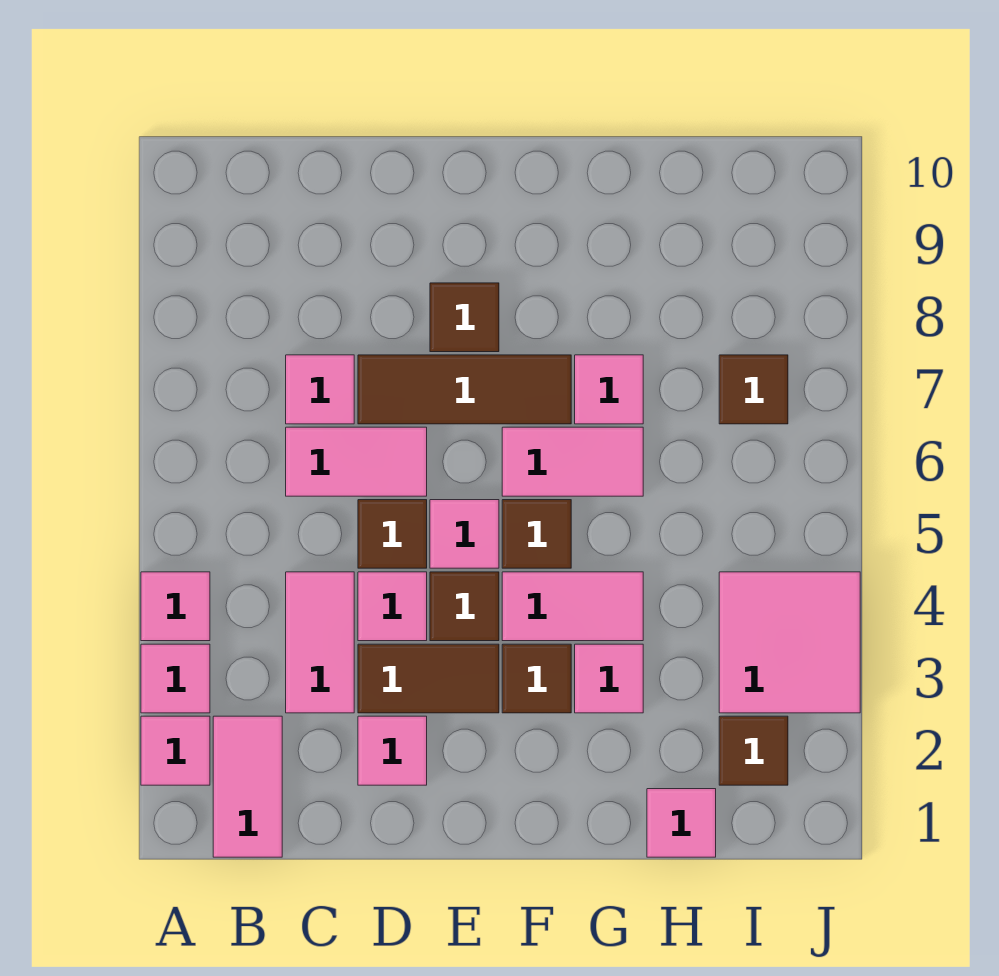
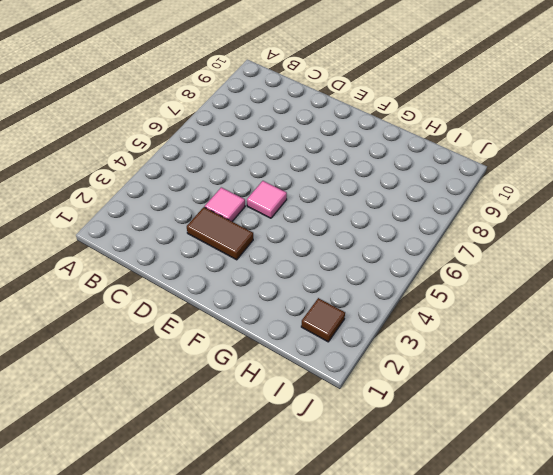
none -> pink tile A2 level 1
none -> pink tile A3 level 1
none -> pink tile A4 level 1

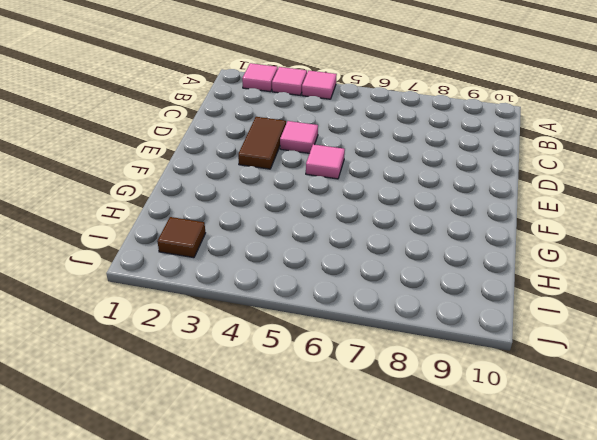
none -> pink tile B1:B2 level 1
none -> pink tile C3:C4 level 1
none -> pink tile C6:D6 level 1

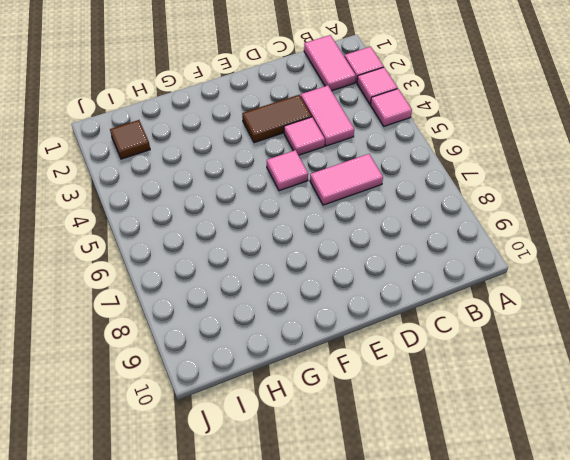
none -> pink tile C7 level 1
none -> pink tile D2 level 1
none -> brown tile D5 level 1

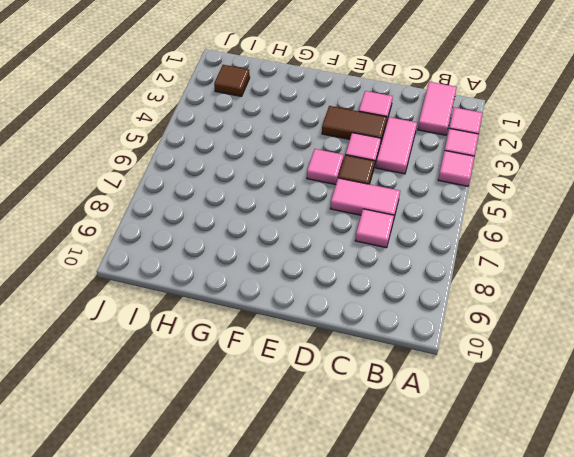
none -> brown tile D7:F7 level 1
none -> brown tile E4 level 1
none -> brown tile E8 level 1

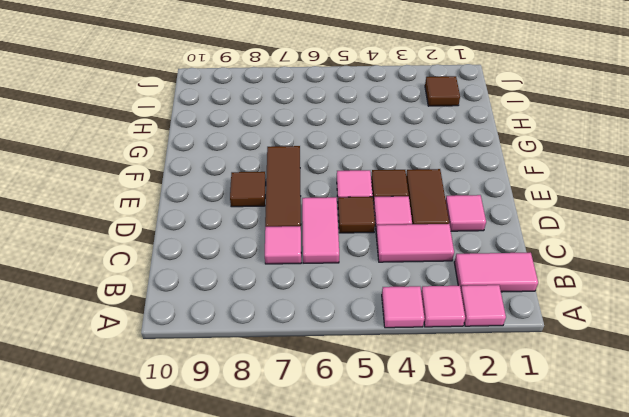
none -> brown tile F3 level 1
none -> pink tile F4:G4 level 1
none -> brown tile F5 level 1

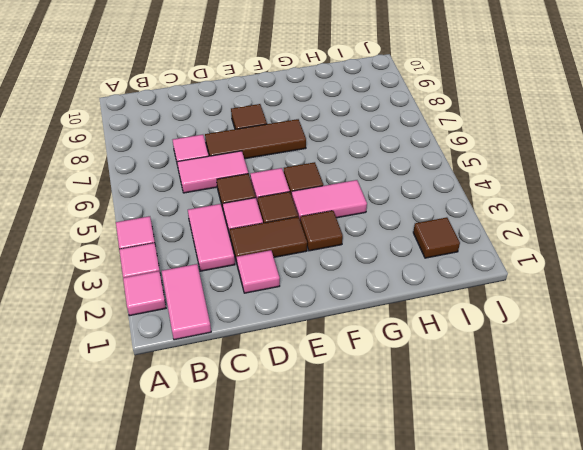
none -> pink tile F6:G6 level 1
none -> pink tile G3 level 1
none -> pink tile G7 level 1

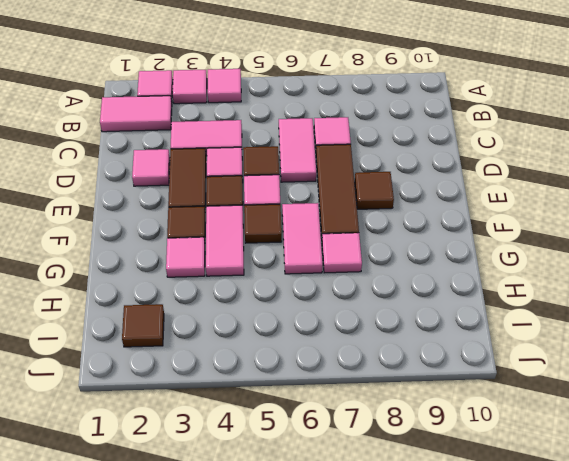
none -> pink tile H1 level 1
none -> pink tile I3:J4 level 1
none -> brown tile I7 level 1

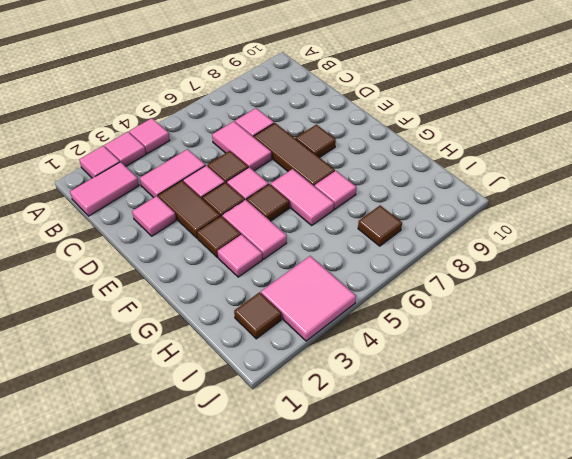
none -> pink tile H1 level 1

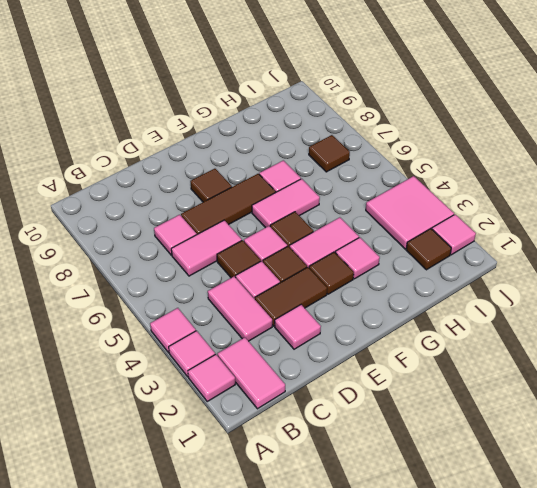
pink tile J2 level 1 -> pink tile H1 level 1

